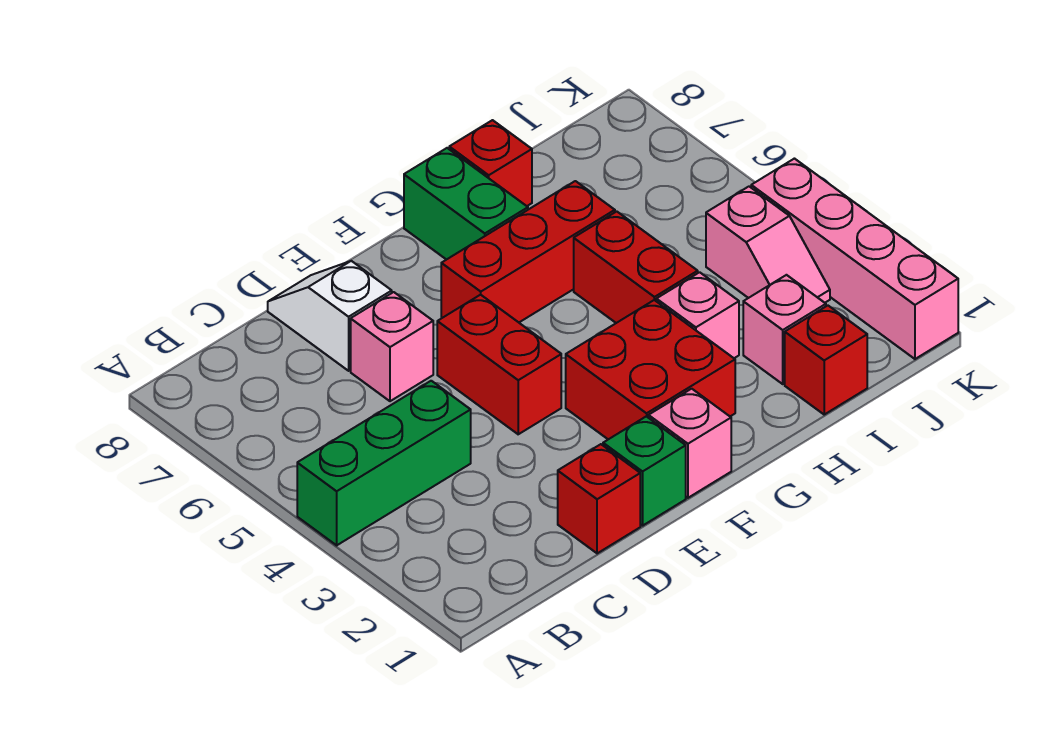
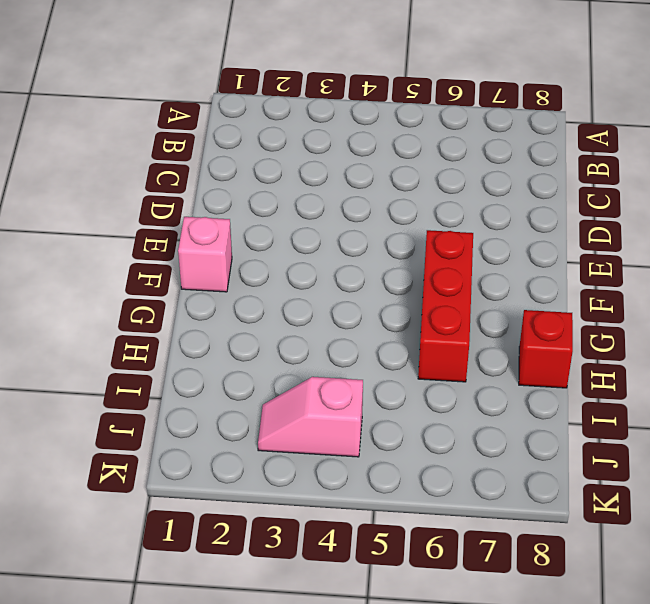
none -> green brick A4:C4 level 1
none -> red brick D1 level 1
none -> pink brick D6 level 1

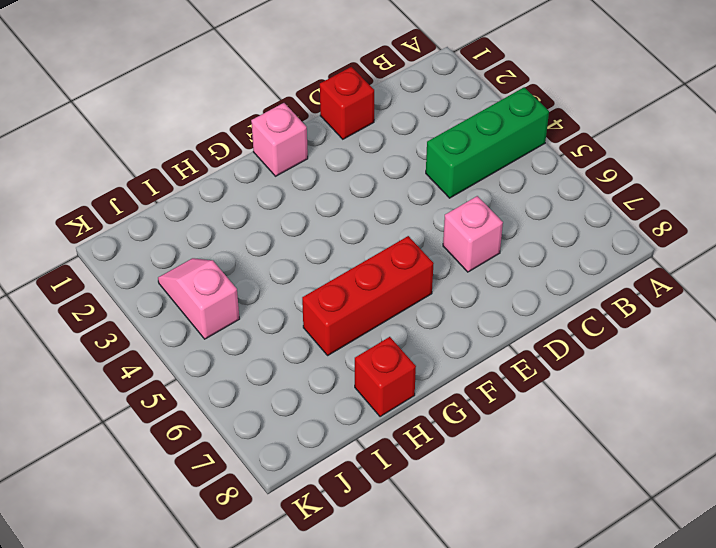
none -> white slope D7:D8 level 1 top 7
none -> green brick E1 level 1
none -> red brick E4:E5 level 1

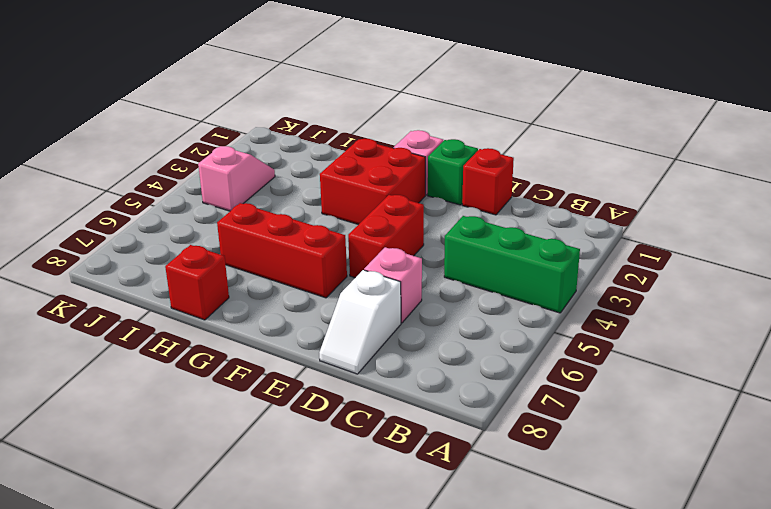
none -> green brick G7:G8 level 1
none -> pink brick H3 level 1
none -> red brick H4:H5 level 1

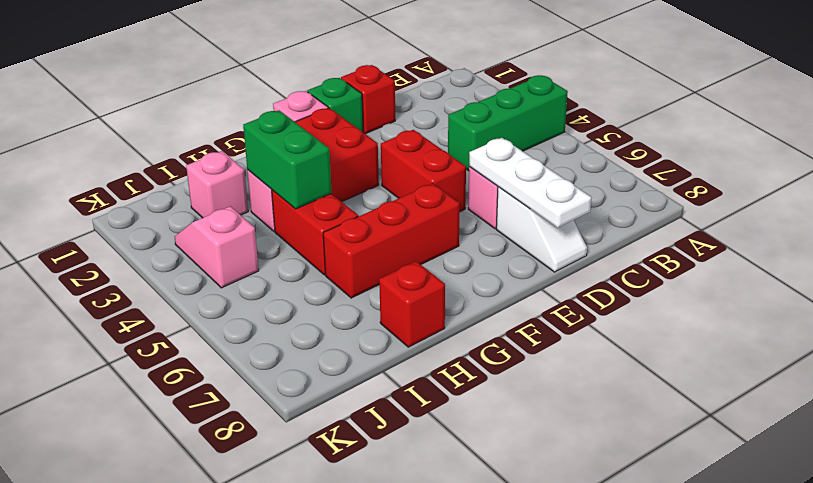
white plate D6:D8 level 2 -> none
green brick H3:H4 level 2 -> green brick G7:G8 level 1
none -> red brick I1 level 1
none -> pink brick K1:K4 level 1

